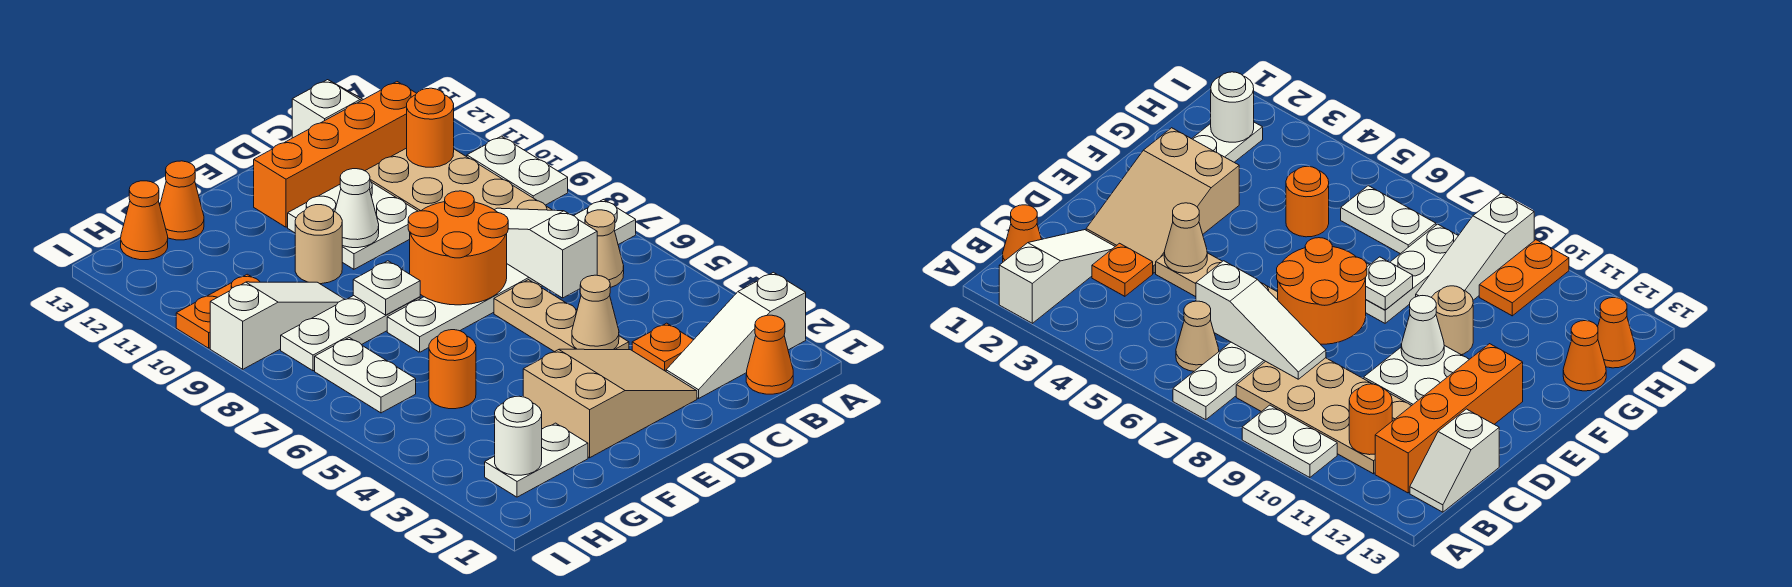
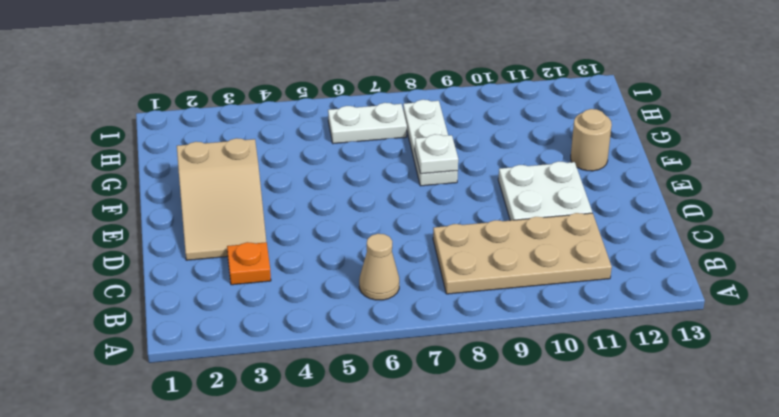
tan round brick F12 level 1 -> tan round brick F10 level 1
none -> white slope A2:C2 level 1 top A
none -> white plate A7:F7 level 1
none -> white plate A9:A10 level 1

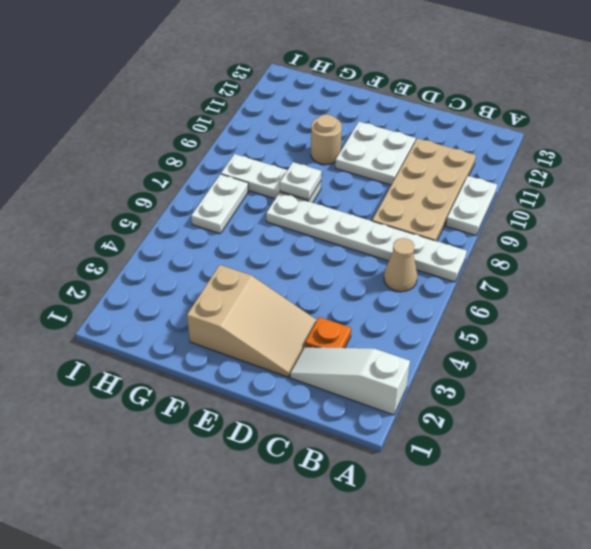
none -> orange cone B1 level 1
none -> orange brick B12:E12 level 1
none -> white slope B13:C13 level 1 top C

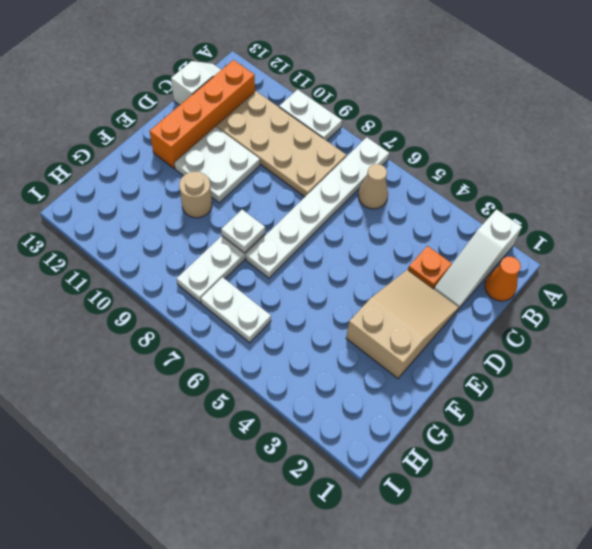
none -> tan plate D4:D6 level 1
none -> white plate G2:H2 level 1
none -> orange round brick G5 level 1

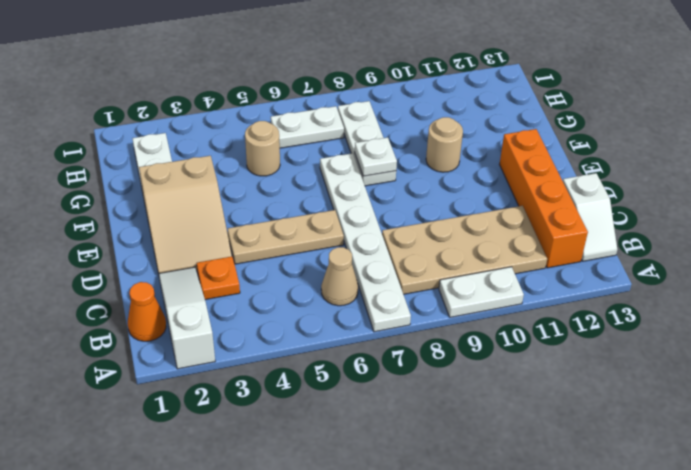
tan round brick G5 level 1 -> orange round brick G5 level 1
none -> white plate D10:E11 level 1
none -> white slope G9:I9 level 1 top I
none -> orange cone G13 level 1

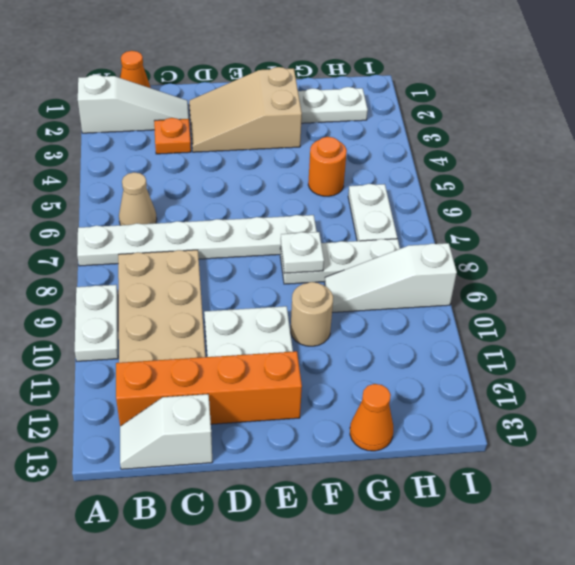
none -> tan plate D4:D6 level 1
none -> orange plate H10:I10 level 1
none -> orange cone H13 level 1

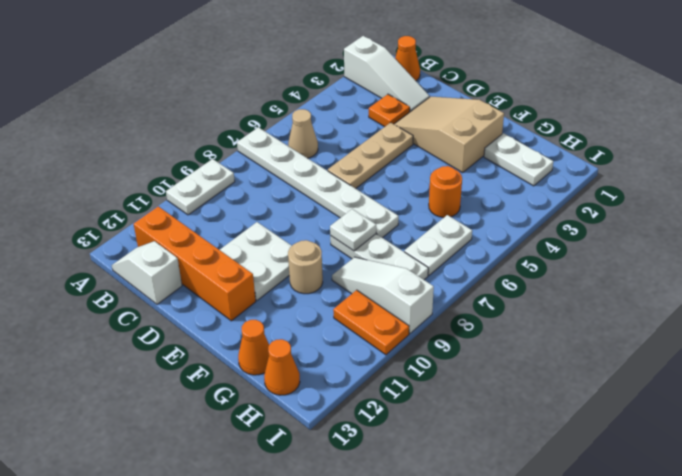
none -> tan plate B8:C11 level 1
none -> orange round brick B11 level 2
none -> white slope C6:C8 level 2 top 6

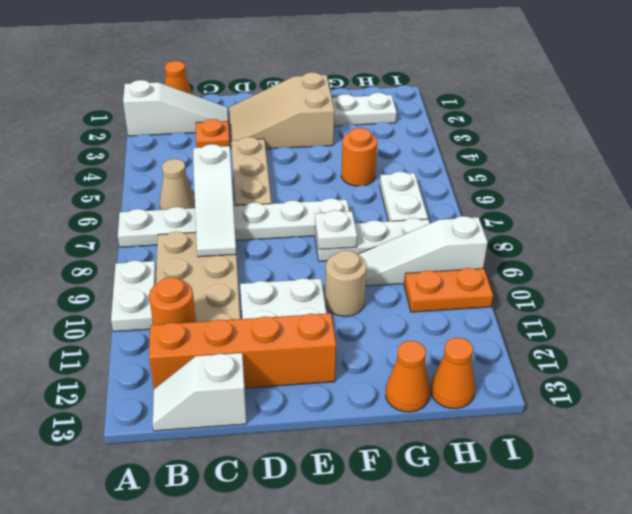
none -> tan cone D4 level 2
none -> orange round brick D7:E8 level 2
none -> white cone E10 level 2

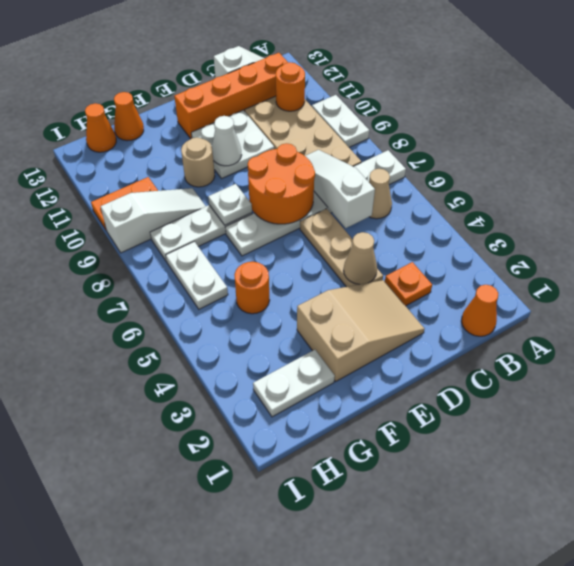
none -> white slope A2:C2 level 1 top A
none -> white round brick H2 level 2

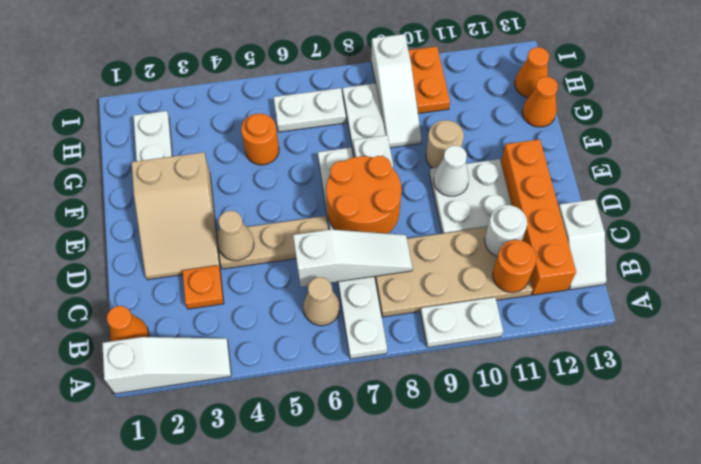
white slope A1:A3 level 1 top 1 -> white slope A2:C2 level 1 top A
white round brick C11 level 2 -> white round brick H2 level 2

